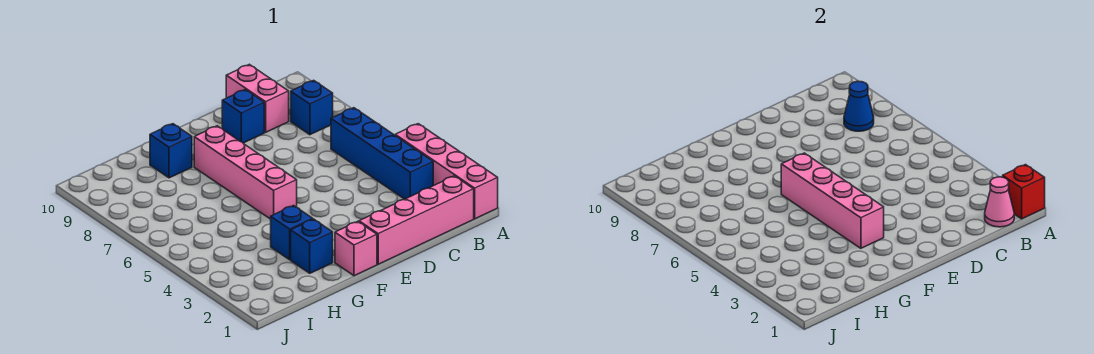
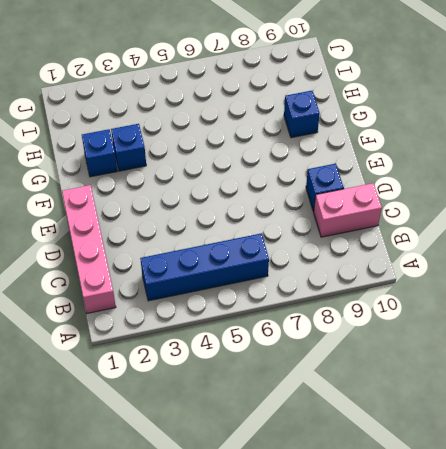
none -> pink brick A1:A4 level 1
none -> blue brick B8 level 1
none -> pink brick F1 level 1

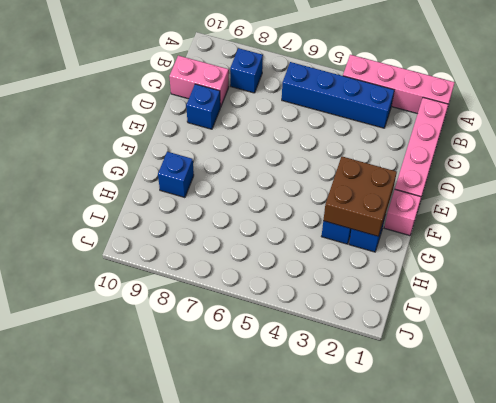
brown brick F2:G3 level 2 -> pink brick F3:F6 level 2
none -> pink brick F5:F8 level 1
none -> red brick A1 level 2
none -> pink cone B1 level 2

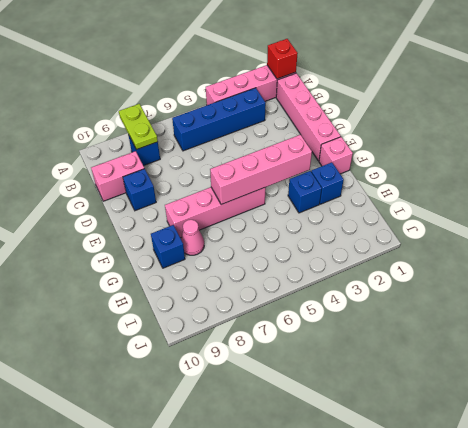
lime plate A8:B8 level 2 -> blue cone B8 level 2
pink cone G8 level 1 -> pink cone B1 level 2

